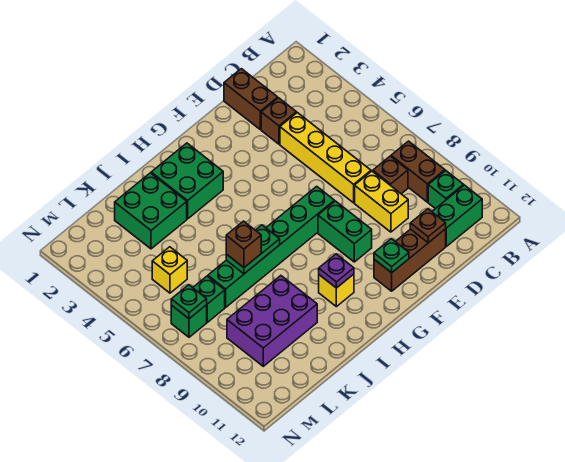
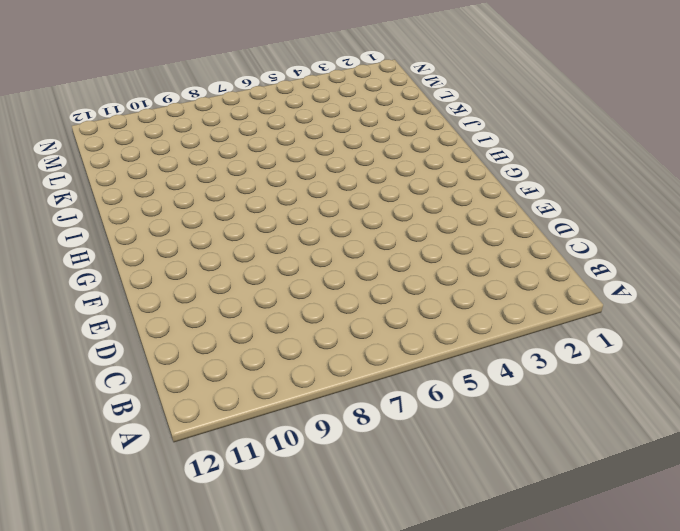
none -> brown brick B8:B9 level 1
none -> green brick B10 level 1
none -> green brick B11:C11 level 1

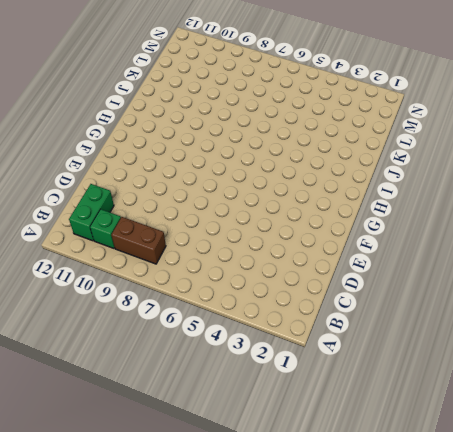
none -> brown brick C8 level 1
none -> brown brick D1:D2 level 1
none -> brown brick D3 level 1

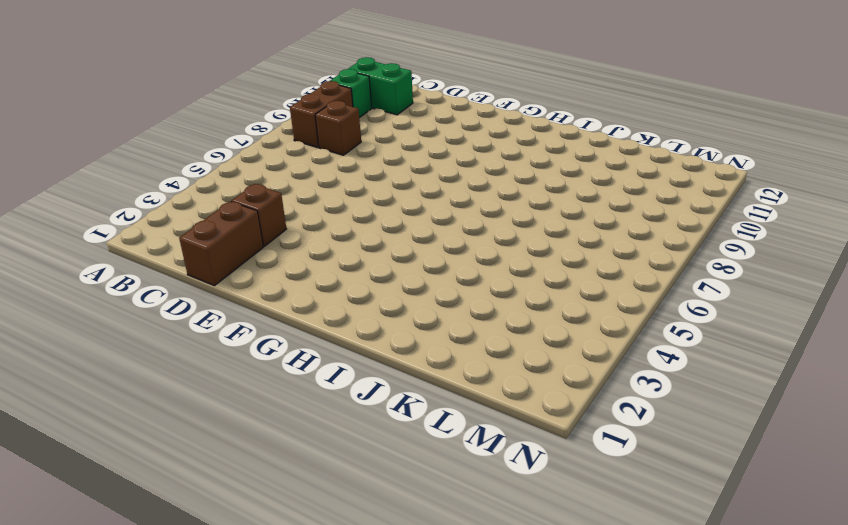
none -> yellow brick D4:D7 level 1
none -> yellow brick D8:D9 level 1
none -> brown brick D11:F11 level 1

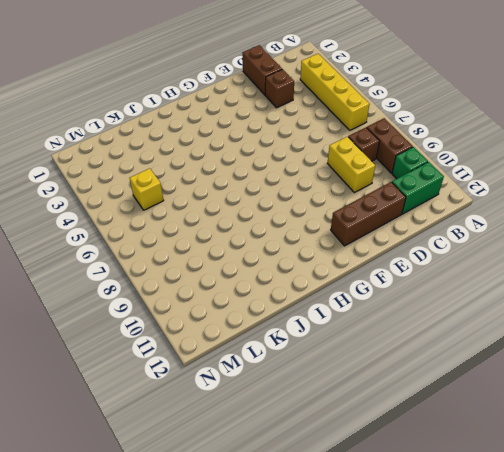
yellow brick B3:B6 level 1 -> yellow brick D4:D7 level 1
none -> green brick F7:K7 level 1
none -> green brick F8:F9 level 1
none -> green brick H2:I3 level 1

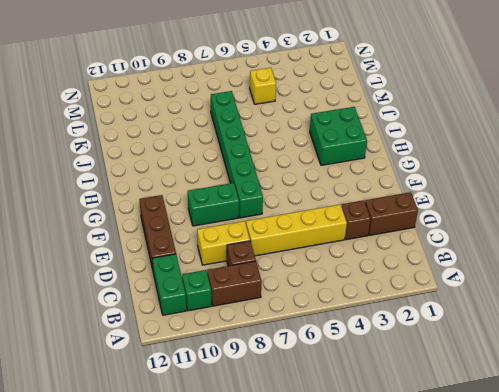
none -> yellow brick H10 level 1
none -> green brick J2:K3 level 1
none -> purple brick J9:L10 level 1

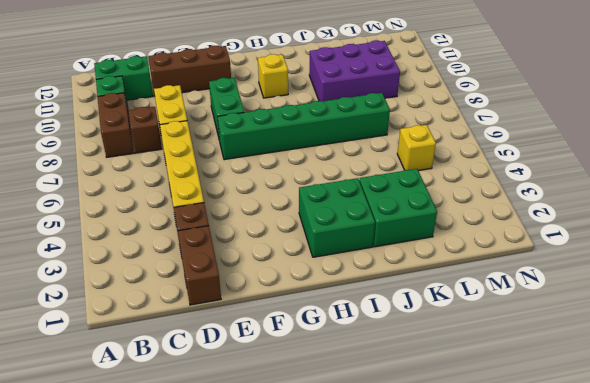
none -> green brick L7 level 1
none -> green brick M7 level 1
none -> brown plate D11 level 2

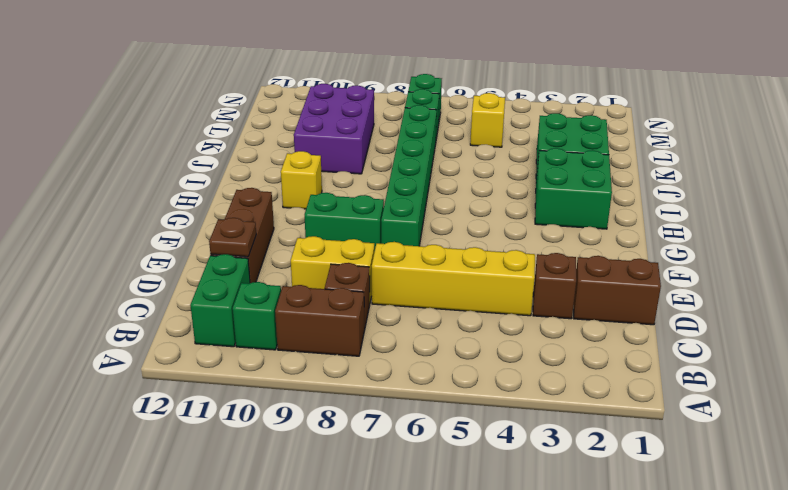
none -> green plate F11 level 2
none -> purple plate H10 level 2
none -> green plate I7:J7 level 2

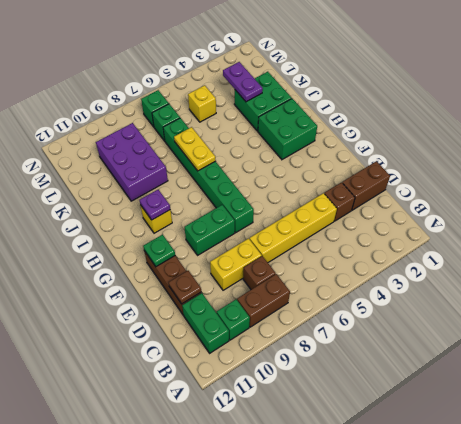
yellow plate I7:J7 level 2 -> green plate I7:J7 level 2
purple plate K3:L3 level 2 -> none
none -> green plate M7 level 2
none -> brown brick J7 level 3

